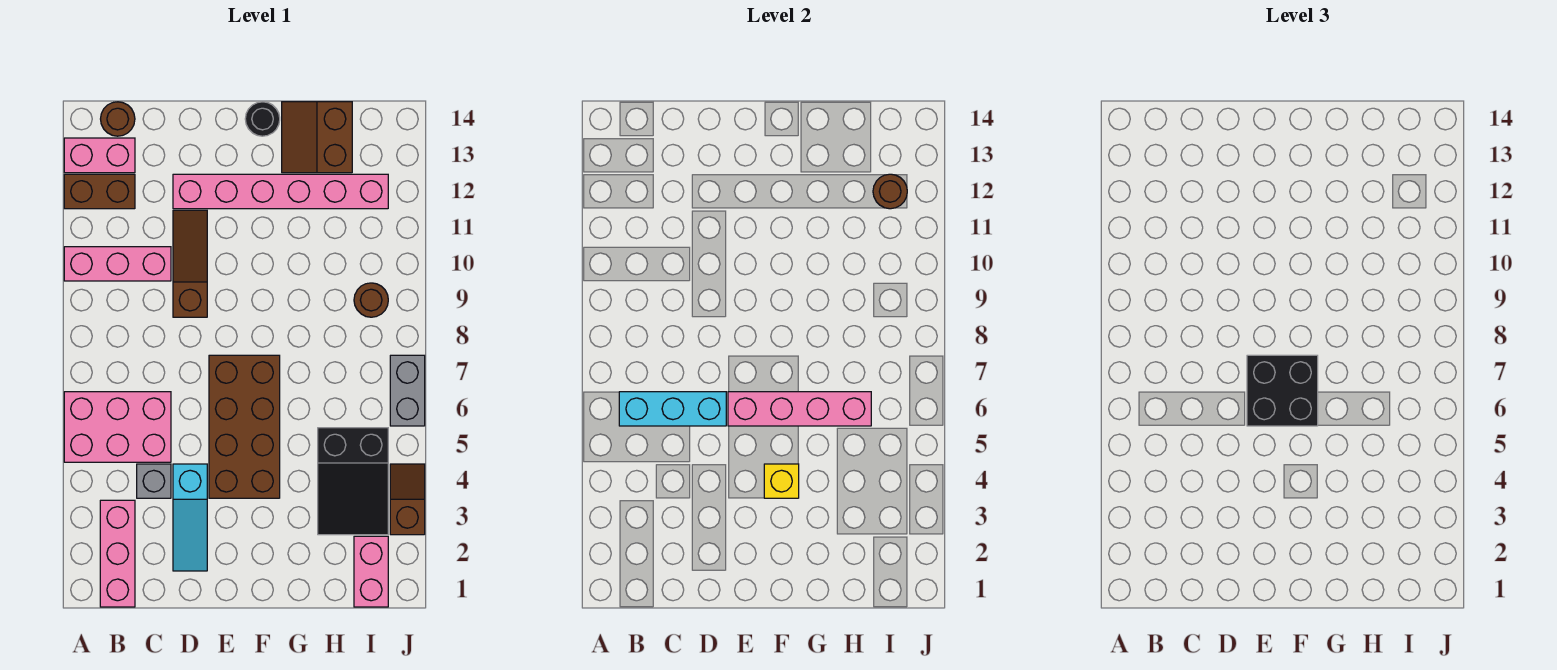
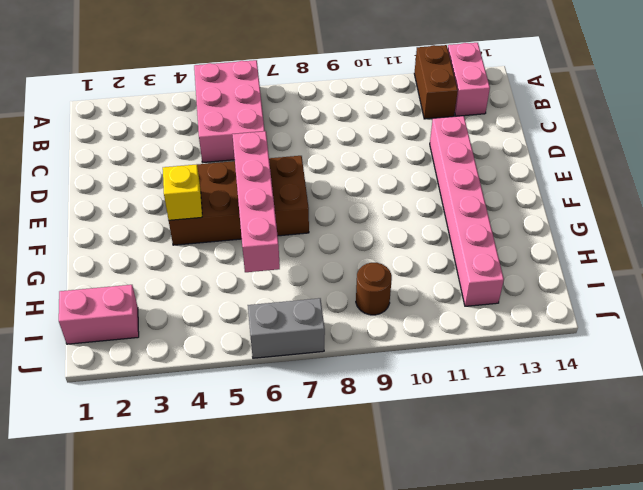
none -> pink brick A10:C10 level 1
none -> pink brick B1:B3 level 1
none -> brown round brick B14 level 1

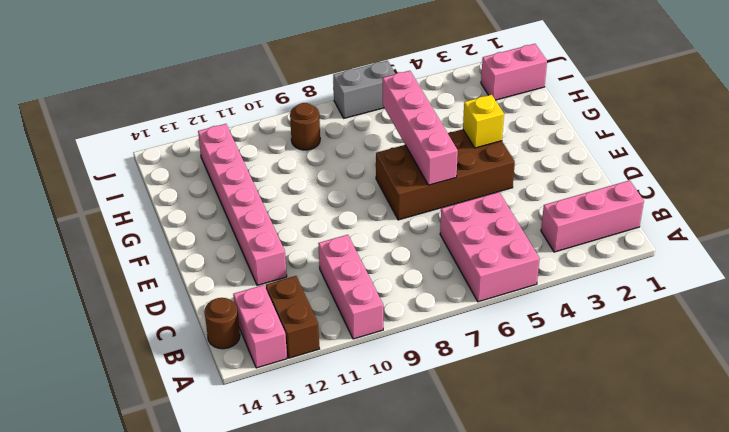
none -> grey brick C4 level 1
none -> cyan slope D2:D4 level 1 top 4
none -> brown slope D9:D11 level 1 top 9

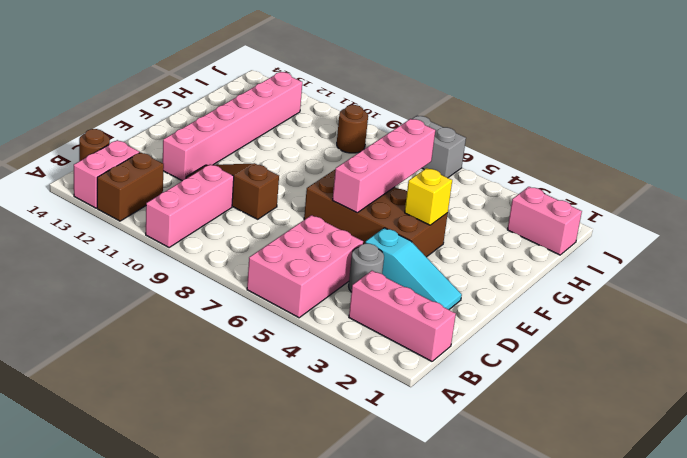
grey round brick C4 level 1 -> grey brick C4 level 1
none -> black round brick F14 level 1
none -> brown slope G13:H14 level 1 top H
none -> black slope H3:I5 level 1 top 5

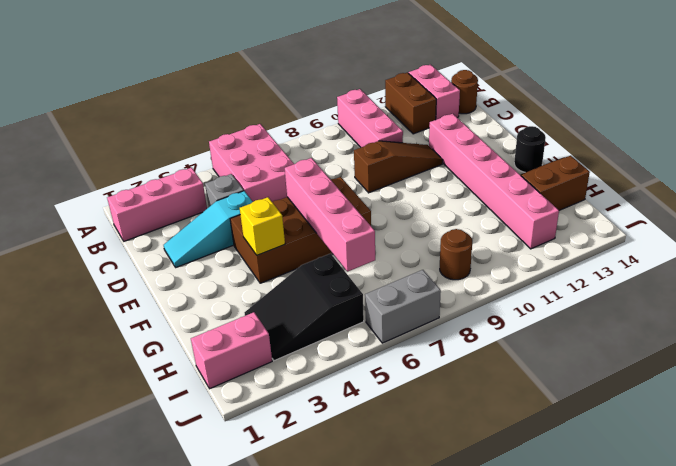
none -> brown slope J3:J4 level 1 top 3
none -> cyan brick B6:D6 level 2
none -> brown round brick I12 level 2

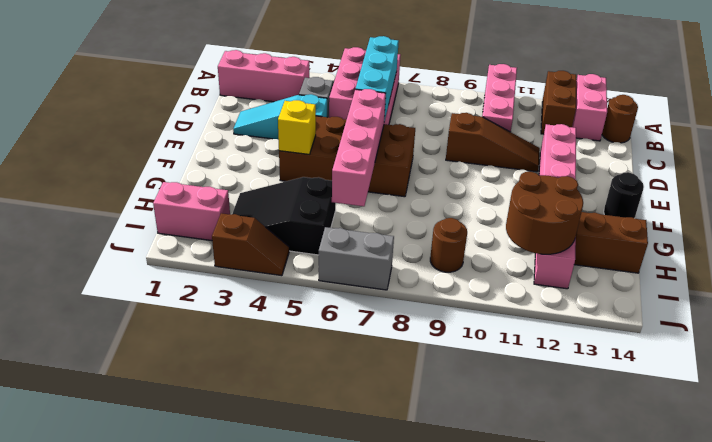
brown round brick H11:I12 level 2 -> brown round brick I12 level 2
none -> black brick E6:F7 level 3

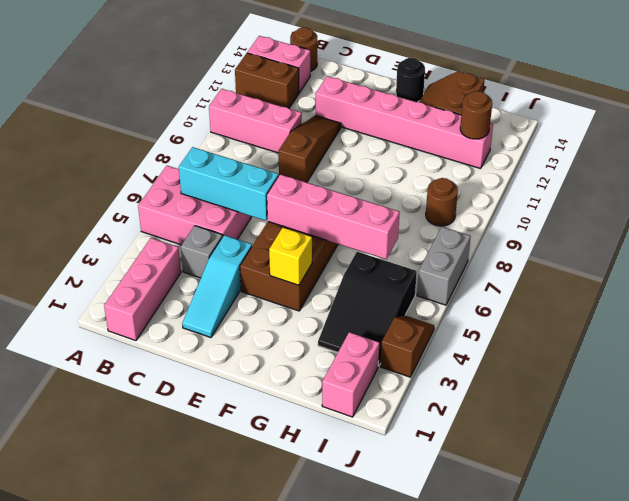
none -> black brick E6:F7 level 3

